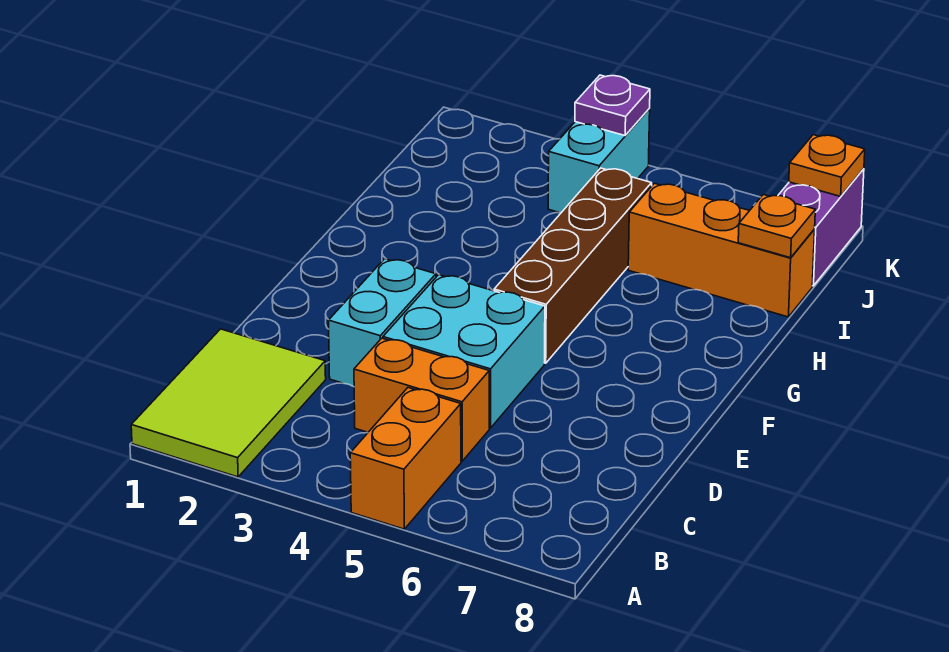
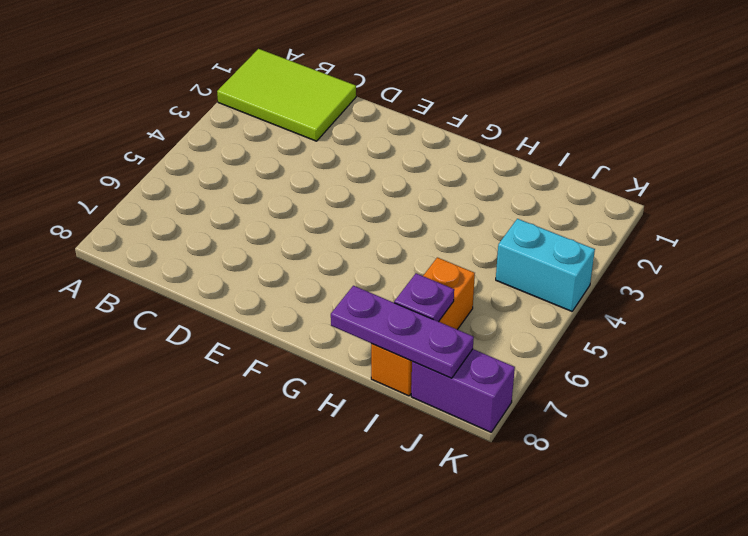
purple plate H8:J8 level 2 -> orange plate I8 level 2
purple plate I7 level 2 -> purple plate K4 level 2
none -> orange brick A5:B5 level 1
none -> orange brick C4:C5 level 1
none -> cyan brick D3:E3 level 1

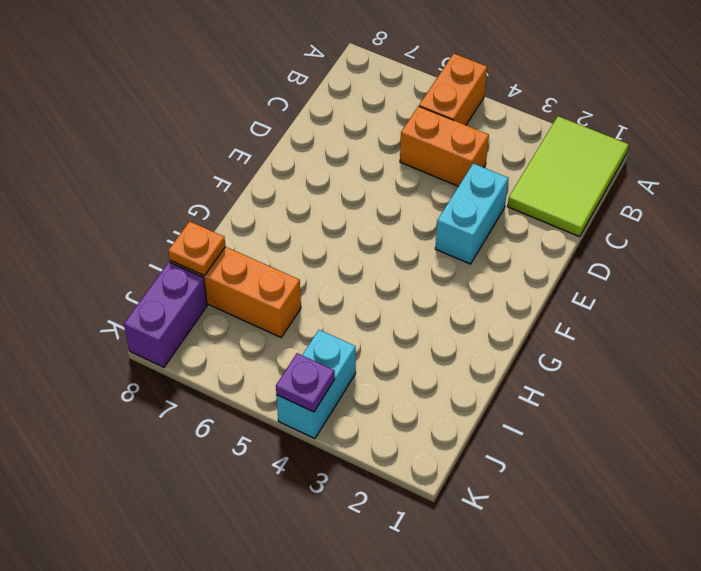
none -> cyan brick D4:E5 level 1
none -> brown brick F5:I5 level 1
none -> orange plate K8 level 2

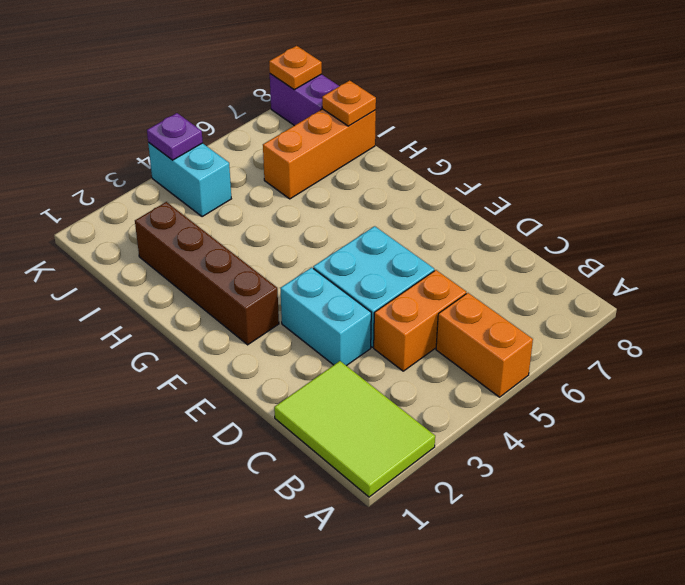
brown brick F2:I2 level 1 -> brown brick F5:I5 level 1

